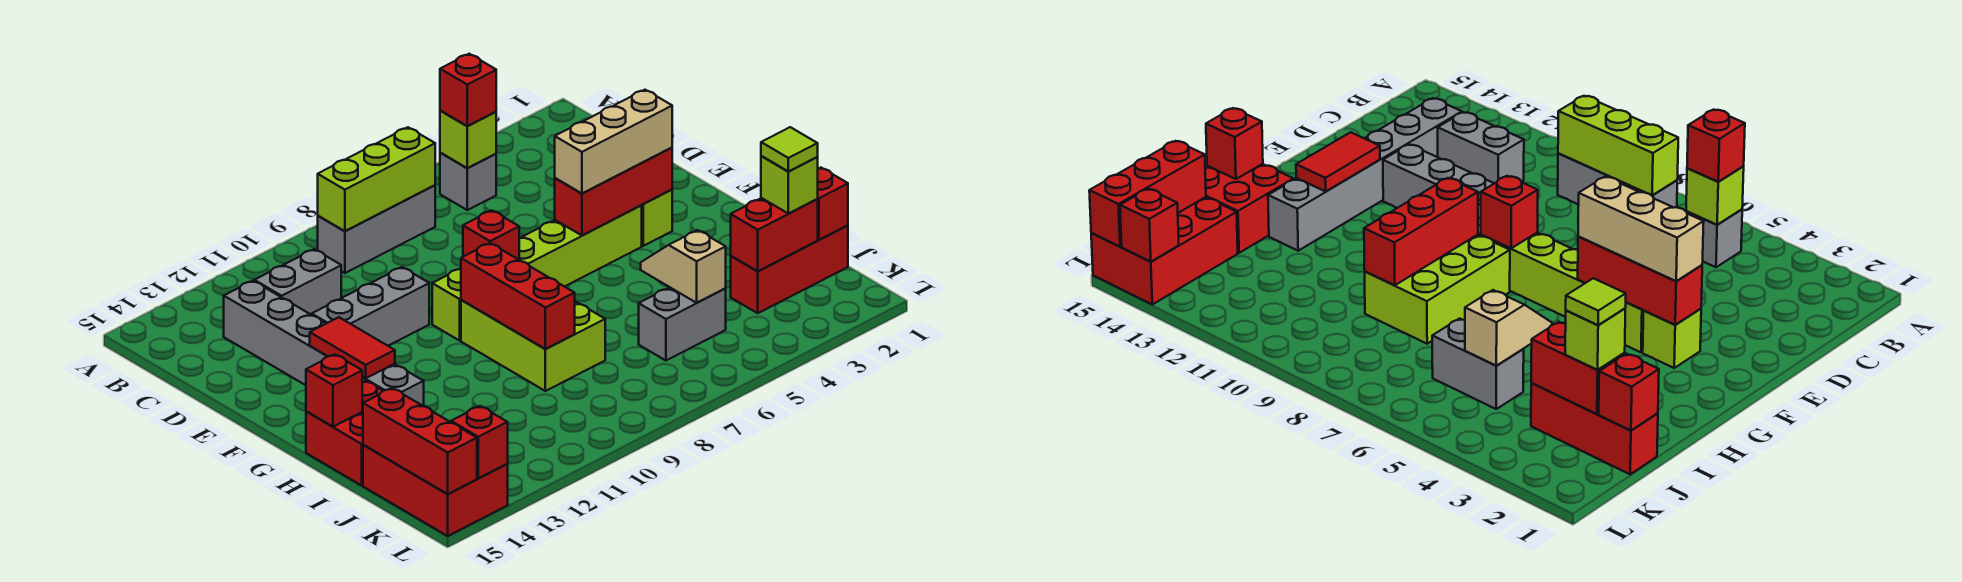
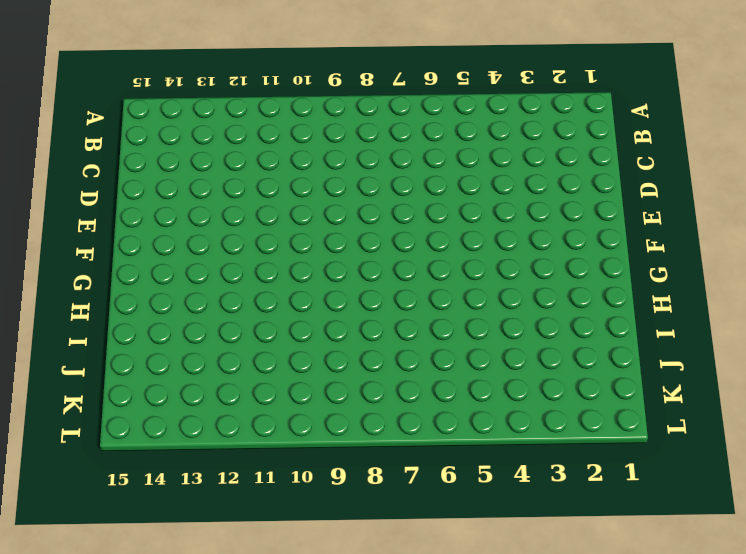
none -> grey brick B5 level 1
none -> grey brick B7:B9 level 1
none -> grey brick C11:C12 level 1

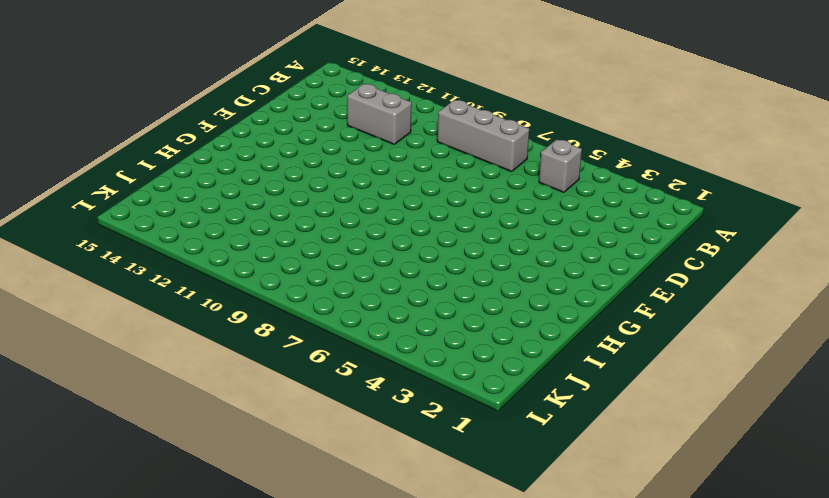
none -> grey brick C13:H13 level 1
none -> grey brick E10:E12 level 1
none -> lime brick F3 level 1

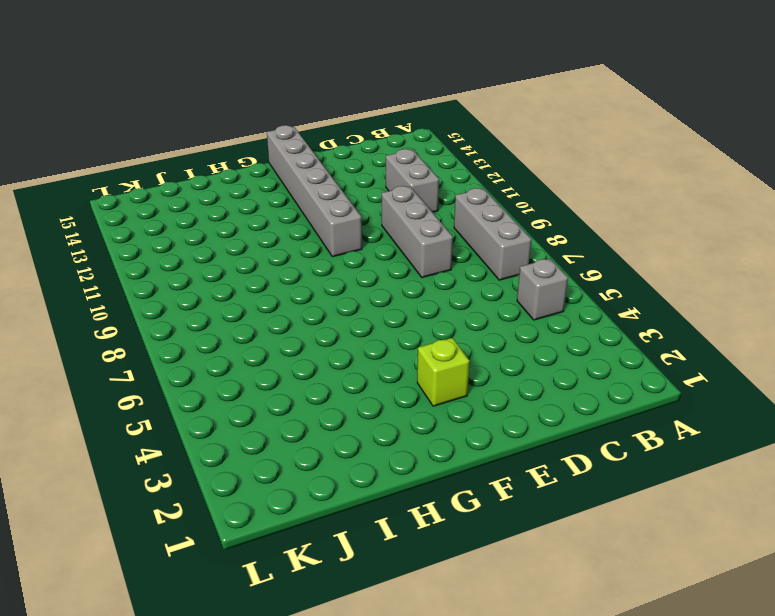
grey brick D8:D10 level 1 -> grey brick E10:E12 level 1
grey brick F10:F15 level 1 -> grey brick C13:H13 level 1
none -> lime brick F4:F9 level 1
none -> lime brick G8:I9 level 1
none -> red brick H14:I15 level 1

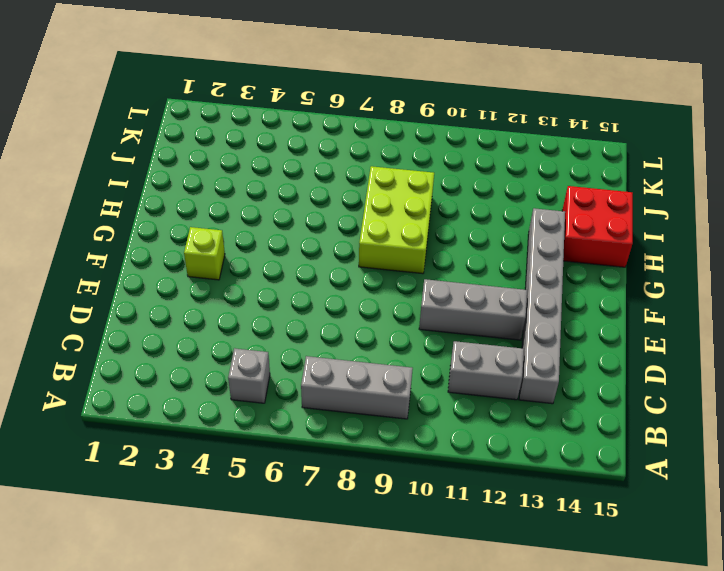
none -> lime brick F4:F9 level 1
none -> red brick J1:J3 level 1
none -> grey brick J5:J6 level 1

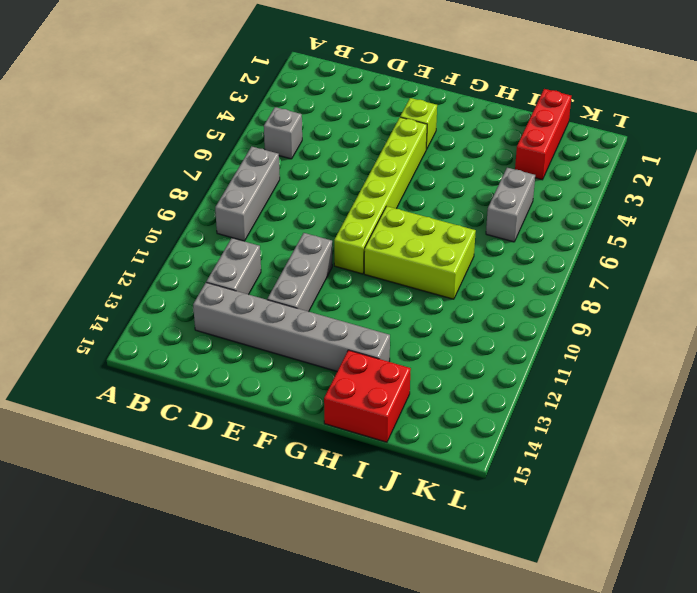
none -> red brick J14:L15 level 1
none -> lime brick B5 level 2
none -> lime brick B7:B9 level 2

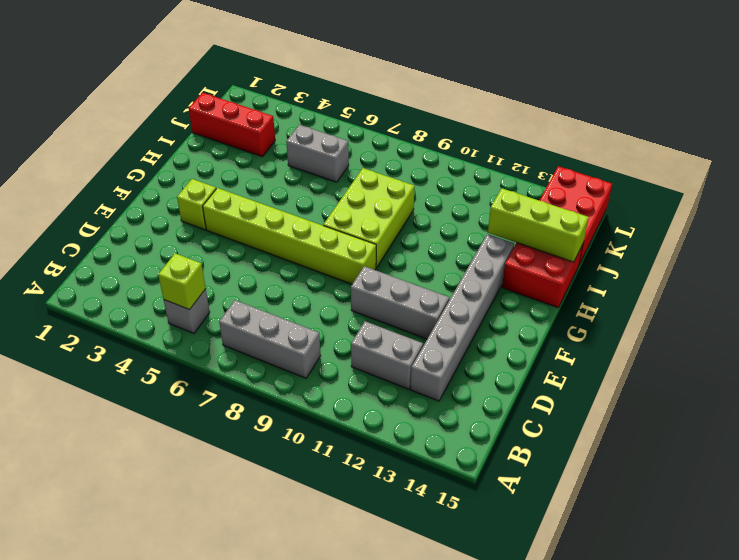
lime brick I13:I15 level 2 -> lime brick B7:B9 level 2
none -> red brick F3:F5 level 2
none -> red brick F8 level 2
none -> red tile F13:G13 level 2

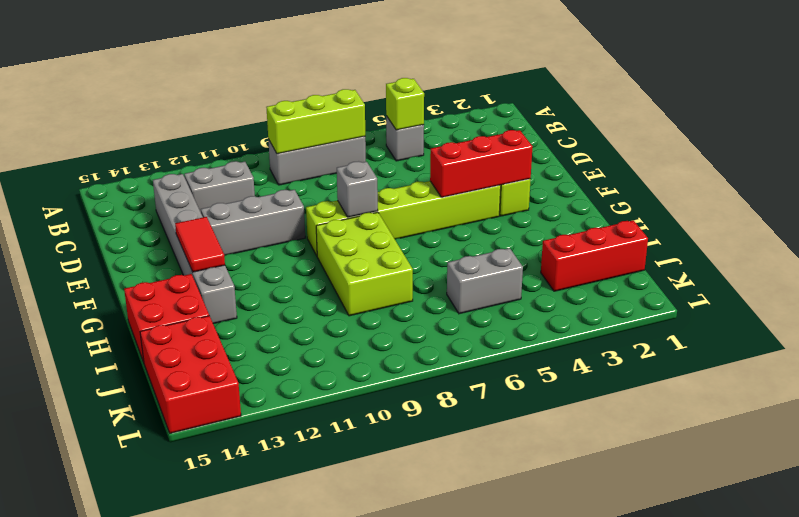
grey brick F8 level 2 -> red brick F8 level 2
none -> red brick G9:I9 level 2
none -> red brick H15 level 2
none -> tan slope I5:J5 level 2 top J

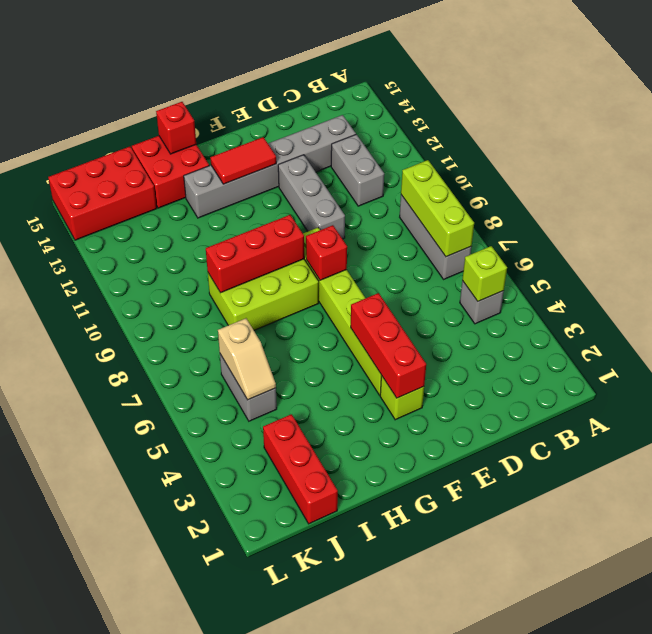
tan slope J5:J6 level 2 top 6 -> tan slope I5:J5 level 2 top J
none -> red brick J1 level 2
none -> red brick J2:J3 level 2
none -> red brick J15:L15 level 2

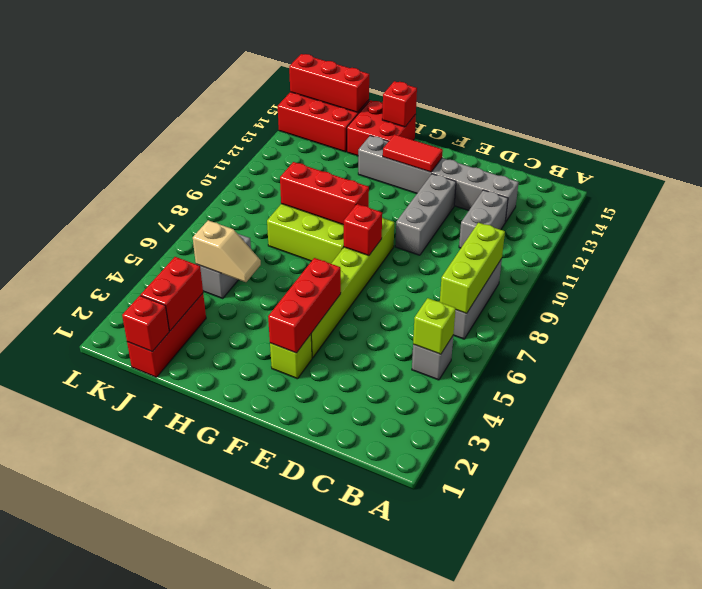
none -> red brick L14 level 2
none -> red brick B5 level 3
none -> tan brick F3:F5 level 3

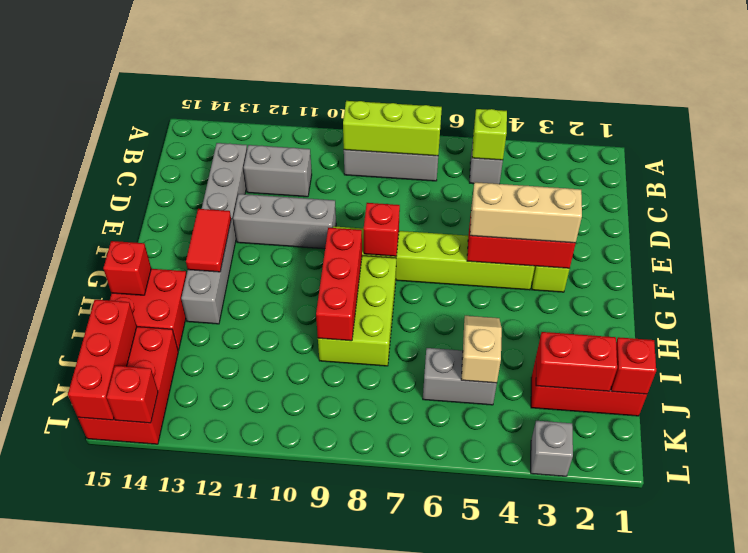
grey brick L3 level 1 -> none
none -> red brick B5 level 3
none -> lime brick J2 level 3
none -> lime tile J2 level 4

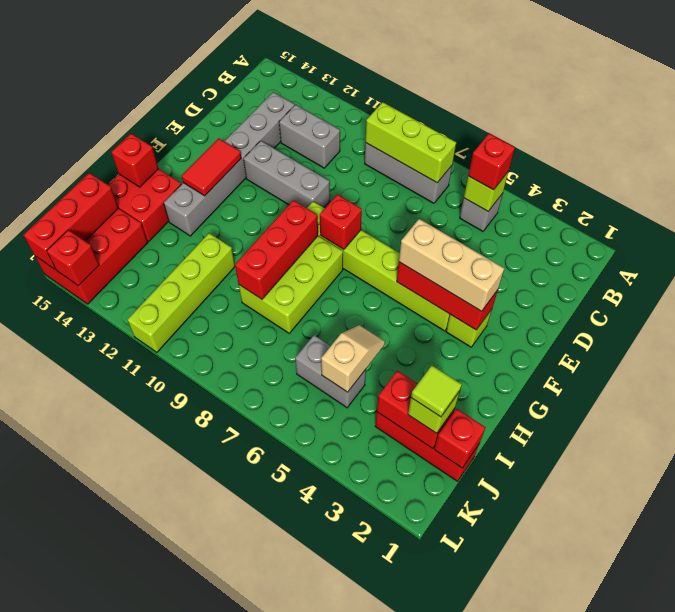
lime brick I11:L11 level 1 -> none

